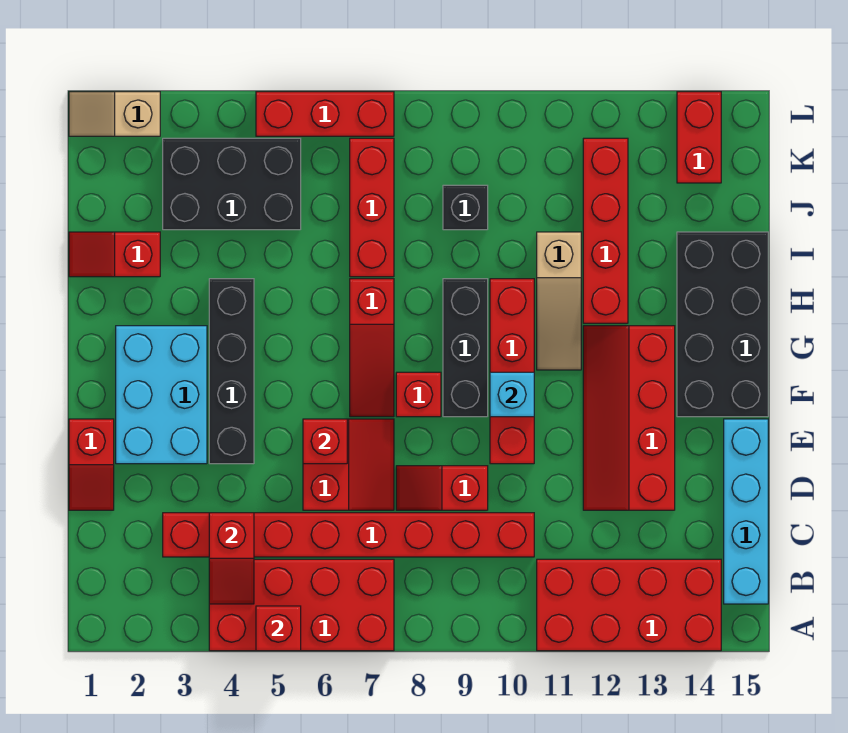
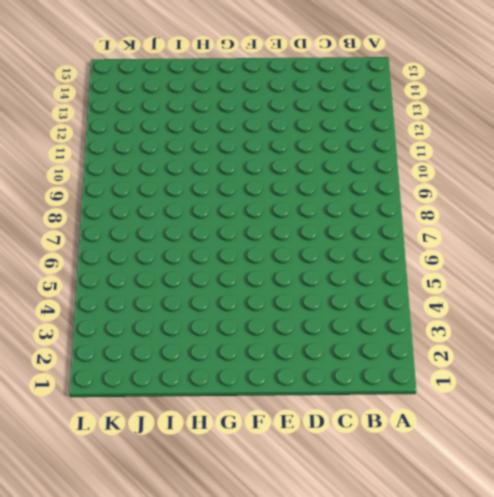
none -> red brick A4:B7 level 1
none -> red brick A11:B14 level 1
none -> cyan brick B15:E15 level 1

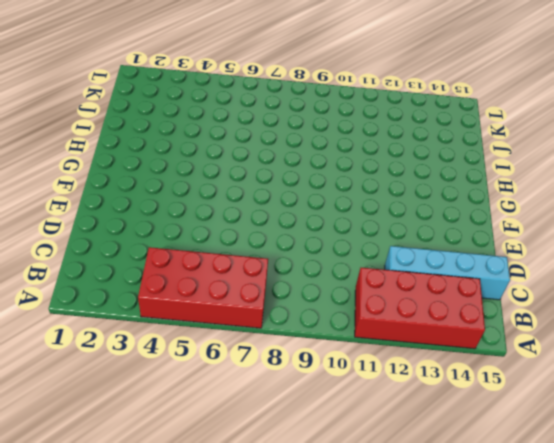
cyan brick C12:C15 level 1 -> cyan brick B15:E15 level 1
none -> red brick C3:C10 level 1
none -> red slope D1:E1 level 1 top E
none -> red slope D6:E7 level 1 top 6

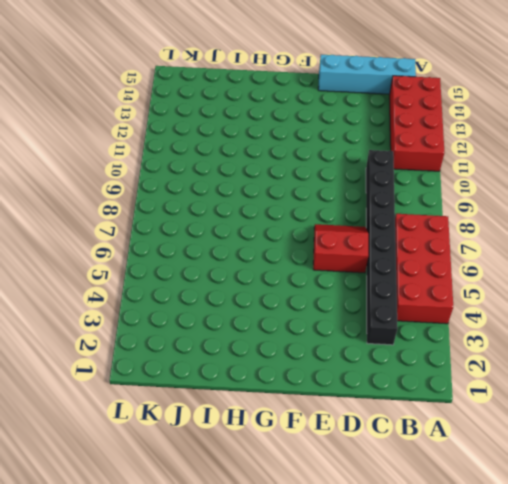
black brick C3:C10 level 1 -> red brick C3:C10 level 1
none -> red slope D1:E1 level 1 top E
none -> red slope D8:D9 level 1 top 9
none -> red slope D12:G13 level 1 top 13

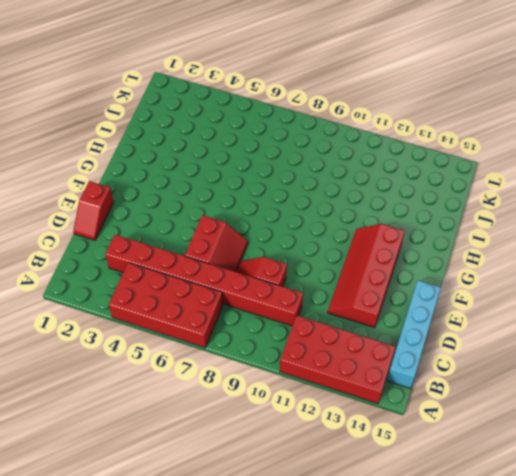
none -> cyan brick E2:G3 level 1
none -> black brick E4:H4 level 1
none -> red brick E10:H10 level 1

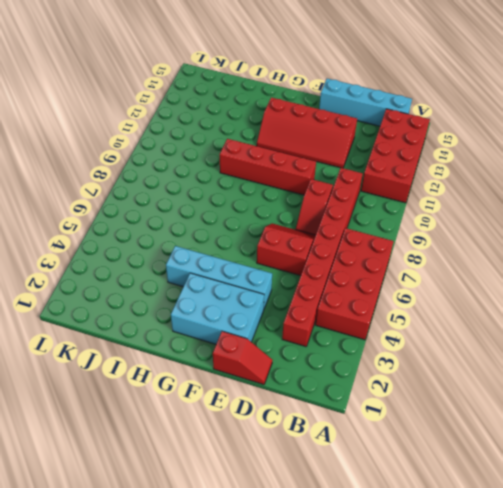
cyan brick E4:H4 level 1 -> black brick E4:H4 level 1
none -> red slope F7:H7 level 1 top H
none -> red brick F8 level 1
none -> black brick F9:H9 level 1

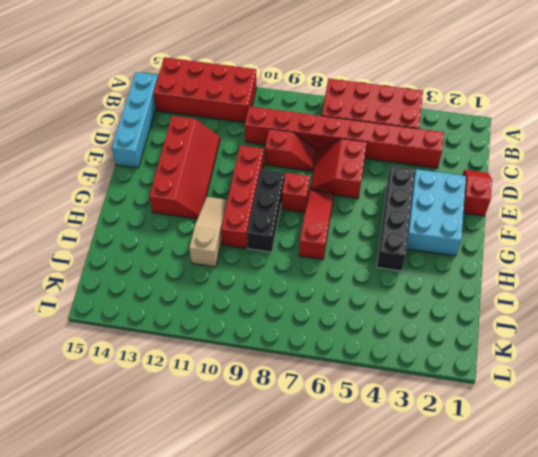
none -> black brick F14:I15 level 1
none -> red brick H12:K12 level 1
none -> red slope I1:I2 level 1 top 2

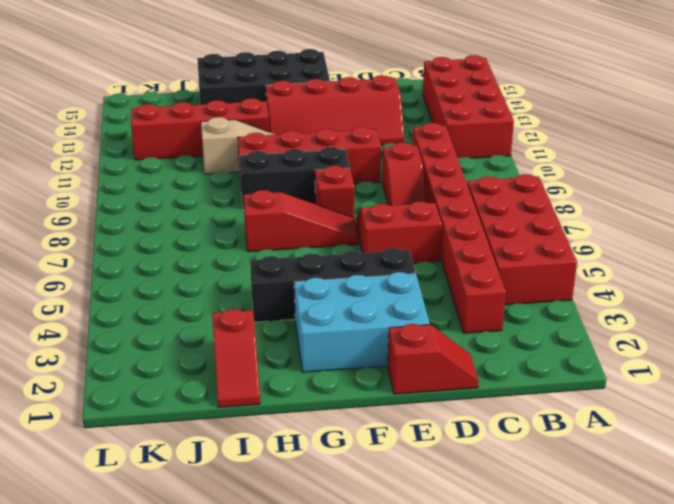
none -> cyan brick B15:E15 level 1
none -> red brick I7:K7 level 1
none -> black brick J3:K5 level 1

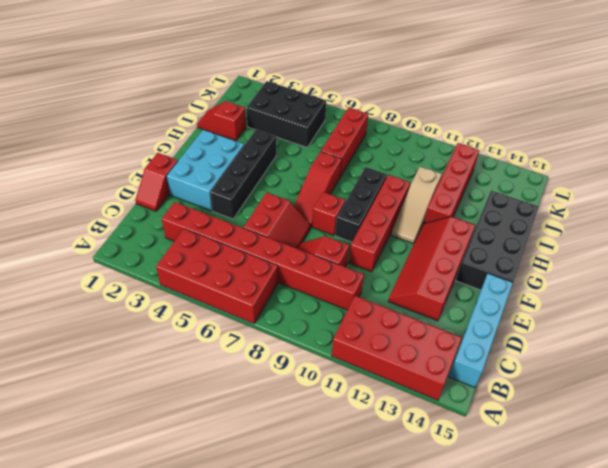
none -> black brick J9 level 1
none -> red brick K14:L14 level 1
none -> tan slope L1:L2 level 1 top 2

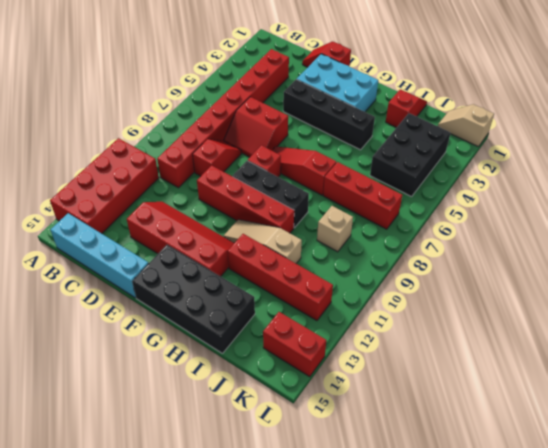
tan brick J9 level 1 -> black brick J9 level 1
tan slope K1:L1 level 1 top L -> tan slope L1:L2 level 1 top 2
none -> red brick A4:B7 level 1
none -> red brick L5:L7 level 1
none -> red brick A5 level 2

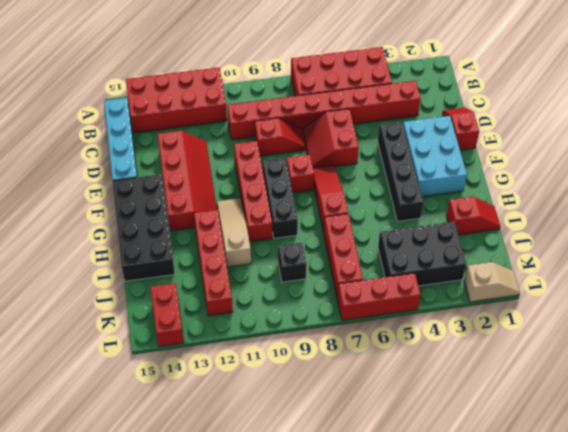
none -> red brick A5 level 2
none -> red slope B4:C4 level 2 top C
none -> red brick E6 level 2

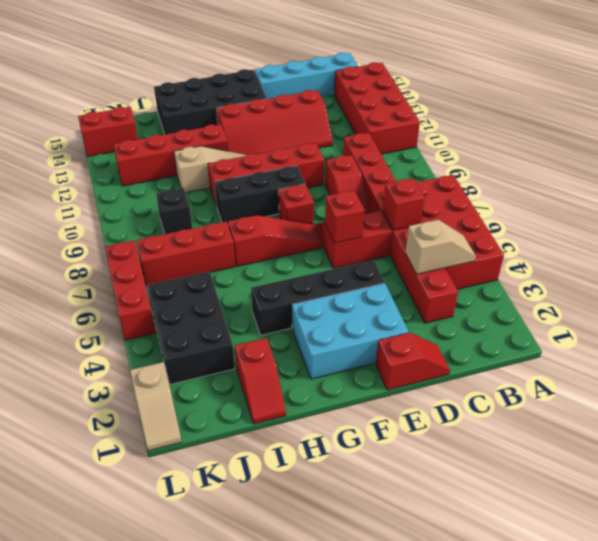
tan slope B4:C4 level 2 top C -> red slope B4:C4 level 2 top C
red brick C6 level 2 -> red brick A5 level 2
none -> cyan brick F10 level 2

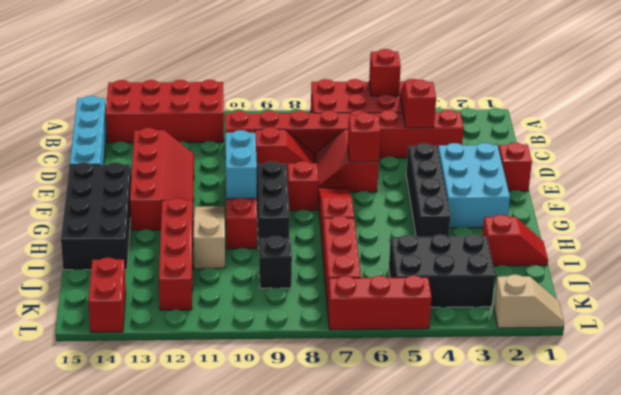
cyan brick F10:G10 level 2 -> cyan brick F10 level 2

